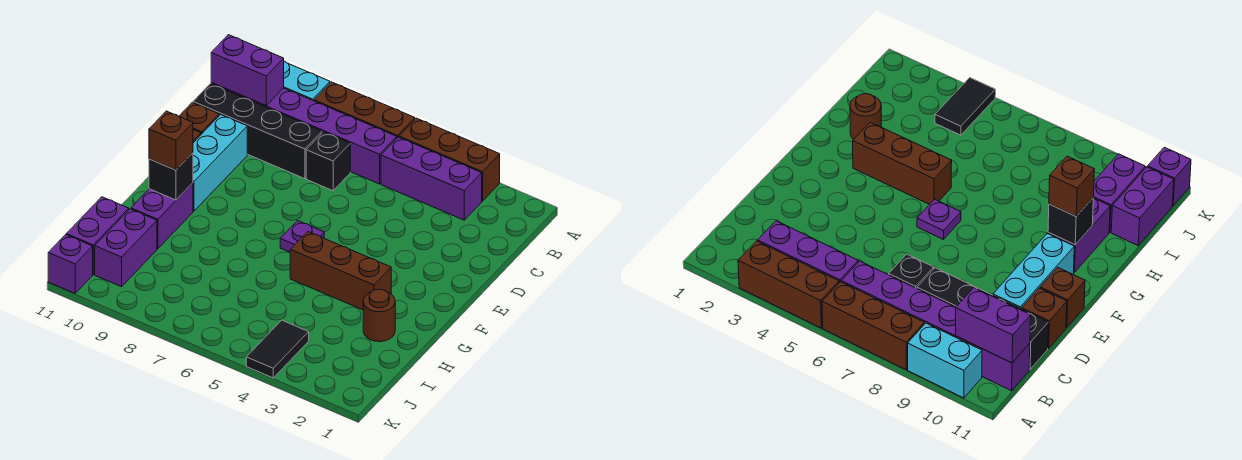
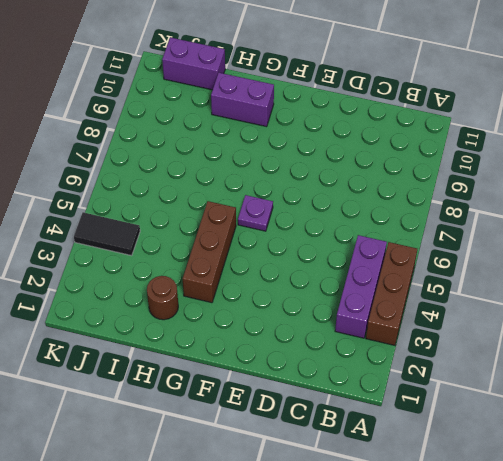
none -> brown brick A6:A8 level 1
none -> cyan brick A9:A10 level 1
none -> purple brick B6:B11 level 1

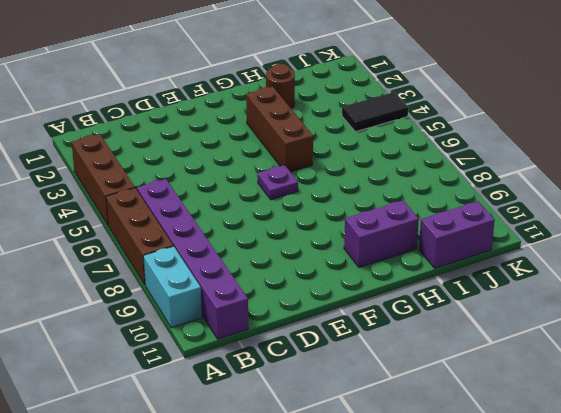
none -> purple brick B3:B5 level 1
none -> black brick C7 level 1
none -> black brick C8:C11 level 1

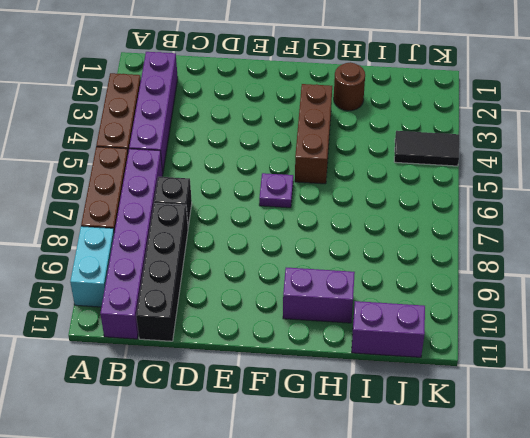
purple brick B2:B5 level 1 -> purple brick B3:B5 level 1
none -> cyan brick D10:F10 level 1
none -> brown brick D11 level 1
none -> brown brick E11 level 1

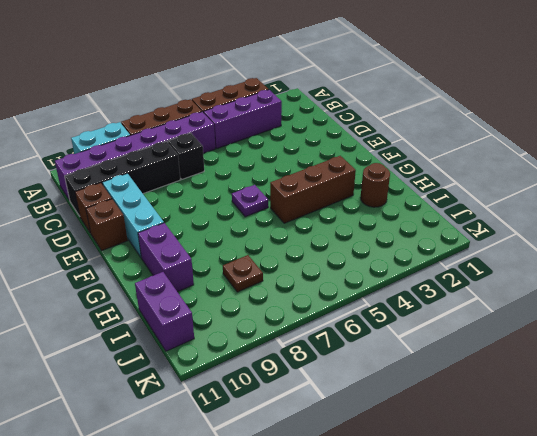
brown plate I8 level 1 -> none
none -> purple brick I10:J10 level 1
none -> black tile J4:K4 level 1
none -> purple brick K11 level 1

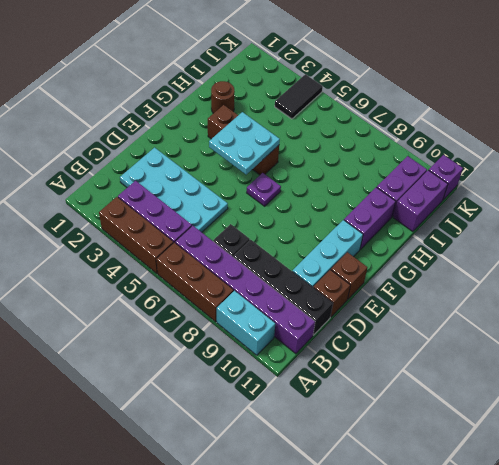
cyan plate C2:D5 level 1 -> none
cyan plate F4:G5 level 2 -> none
none -> purple brick B10:B11 level 2
none -> black brick G10 level 2
none -> brown brick G10 level 3

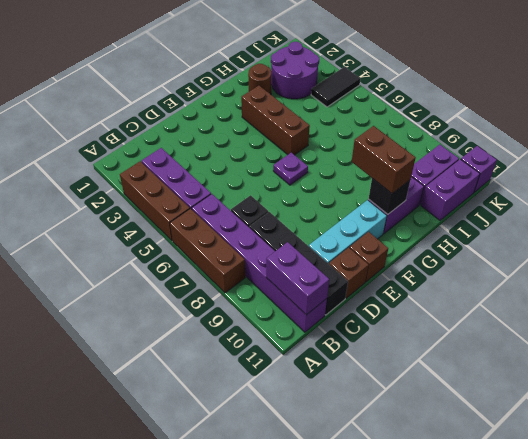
brown brick G9:G10 level 3 -> brown brick G10 level 3
purple round brick I2:J3 level 1 -> none
none -> cyan brick A9:A10 level 1

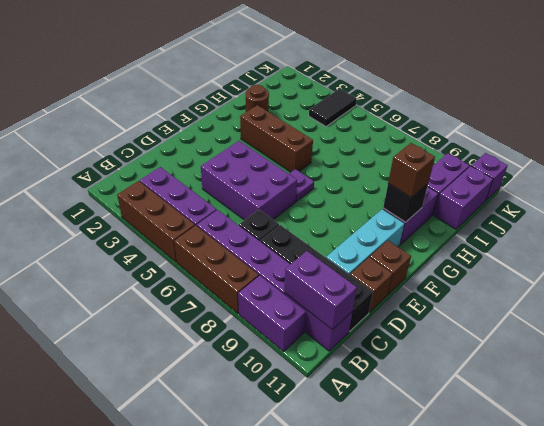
purple brick A9:A10 level 1 -> cyan brick A9:A10 level 1
purple brick D4:E6 level 1 -> none

